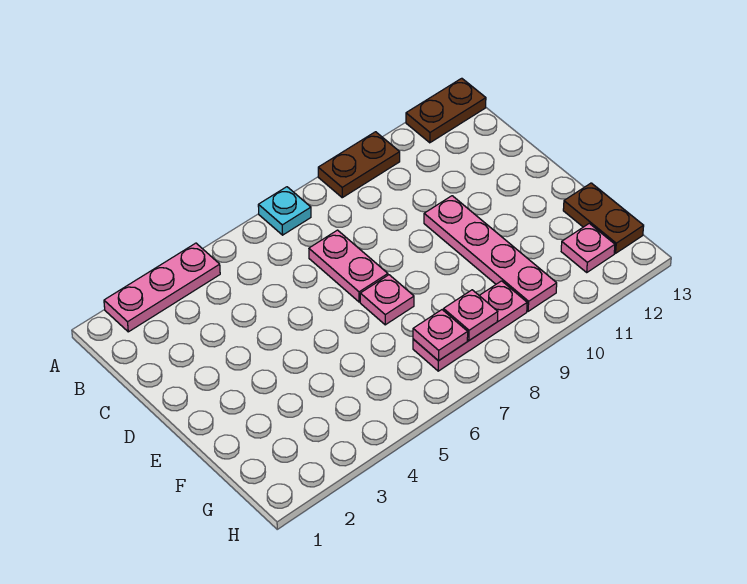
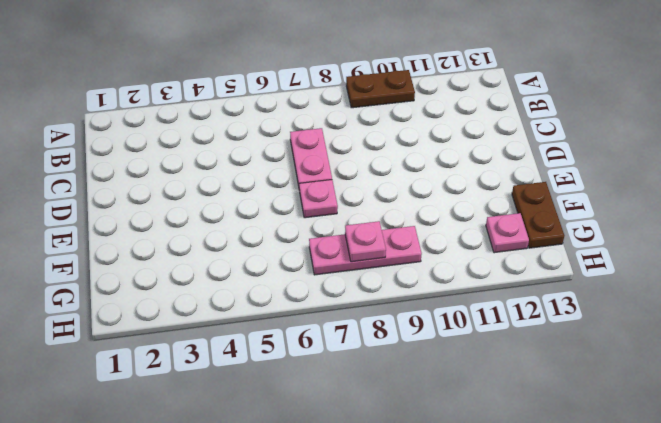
none -> pink plate A2:A4 level 1
none -> cyan plate A7 level 1
none -> brown plate A12:A13 level 1

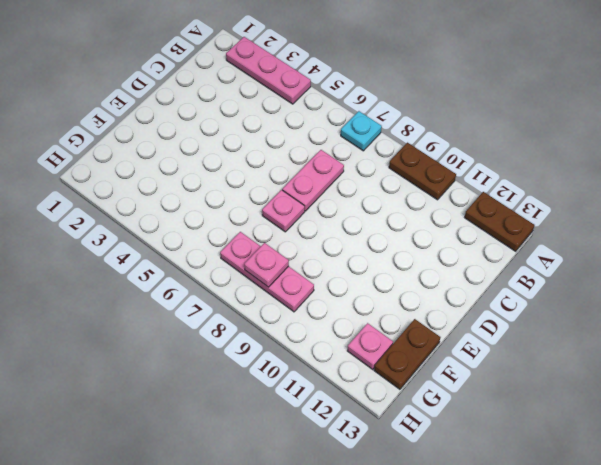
none -> pink plate D10:G10 level 1
none -> pink plate G7 level 2

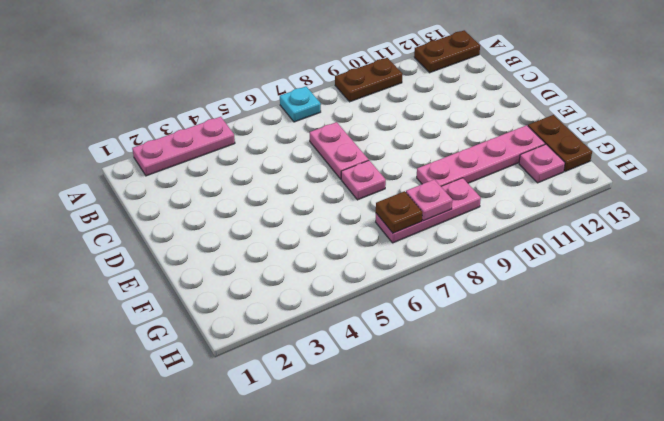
pink plate F9:F12 level 1 -> pink plate D10:G10 level 1
brown plate G7 level 2 -> pink plate G7 level 2

